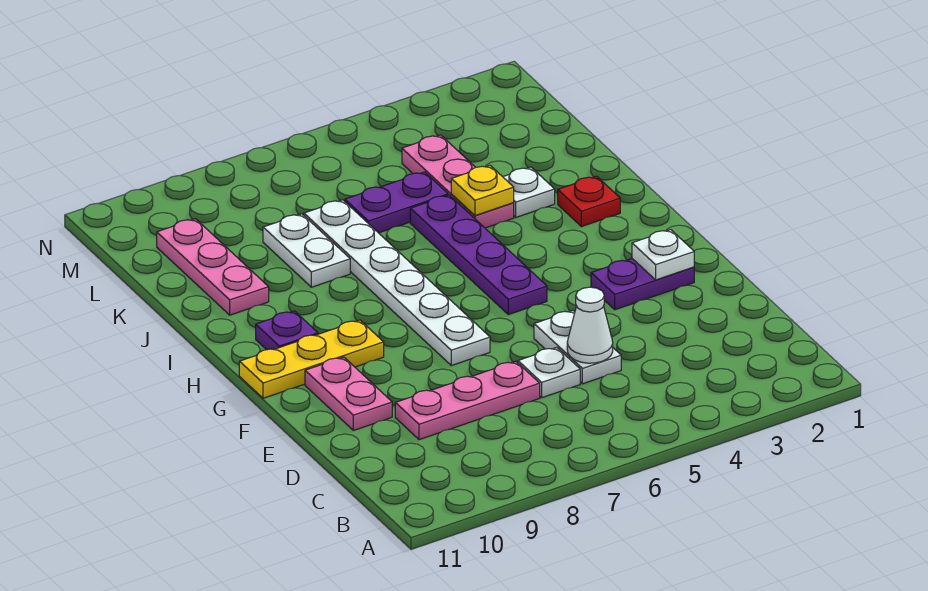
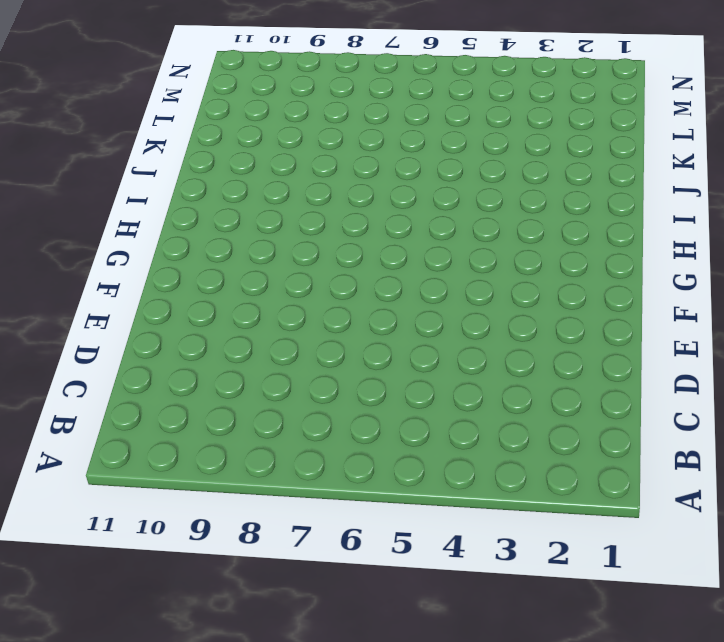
none -> white plate D5:E5 level 1
none -> white plate D6 level 1
none -> pink plate D7:D9 level 1

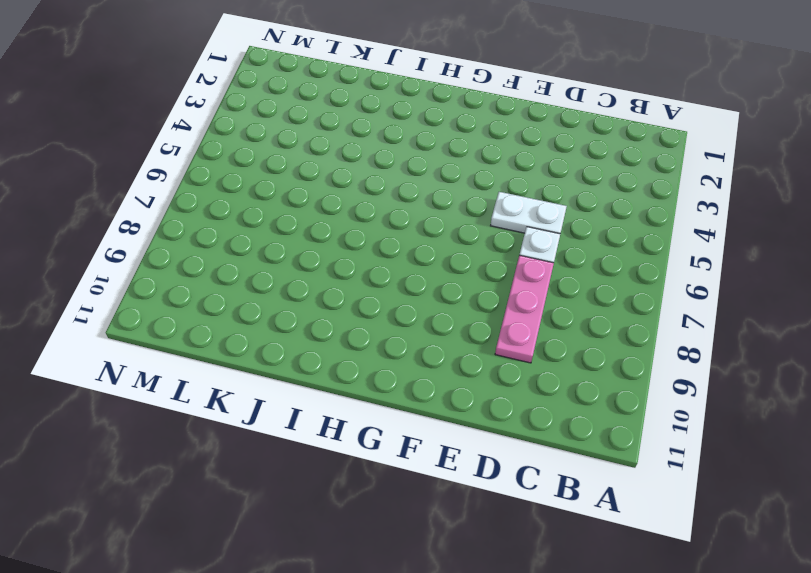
none -> pink plate E10:F10 level 1
none -> purple plate F2:F3 level 1
none -> white plate F7:K7 level 1

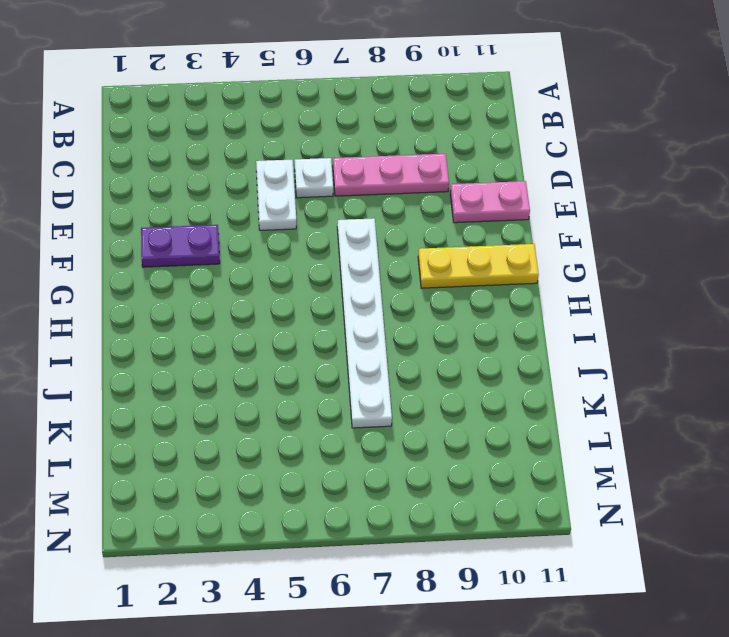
pink plate E10:E11 level 1 -> pink plate E10:F10 level 1
none -> purple plate G5:J5 level 1
none -> purple plate H10 level 1
none -> red plate I2 level 1

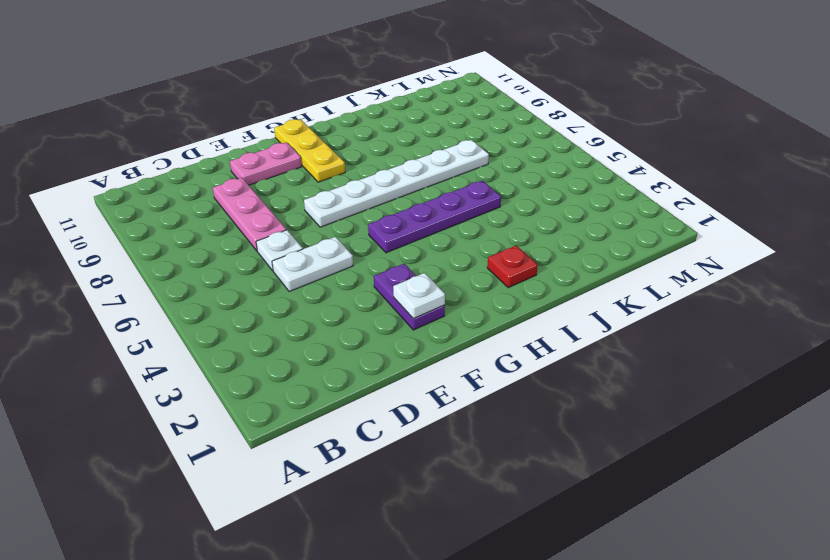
none -> purple plate H10 level 1
none -> white plate J3 level 1
none -> pink plate J4:L4 level 1

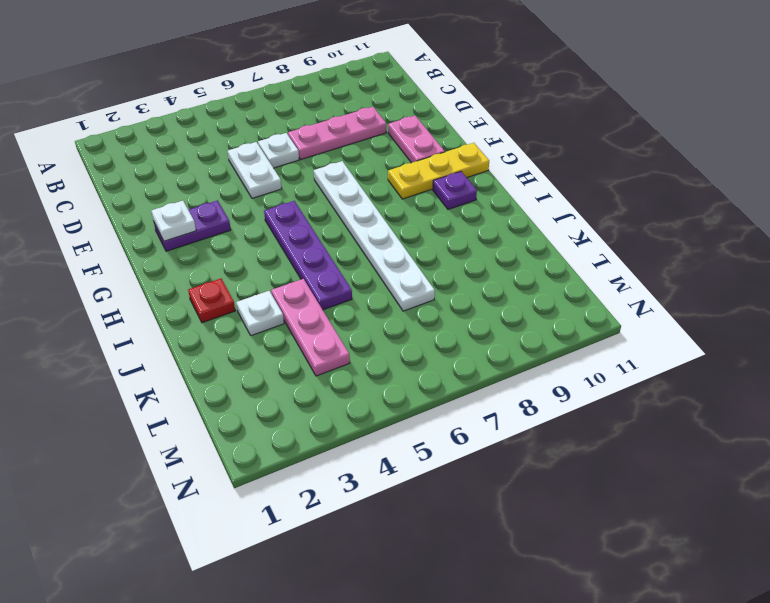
none -> white plate J8:K8 level 1
none -> pink plate J10:L10 level 1
none -> purple plate K5:K6 level 1

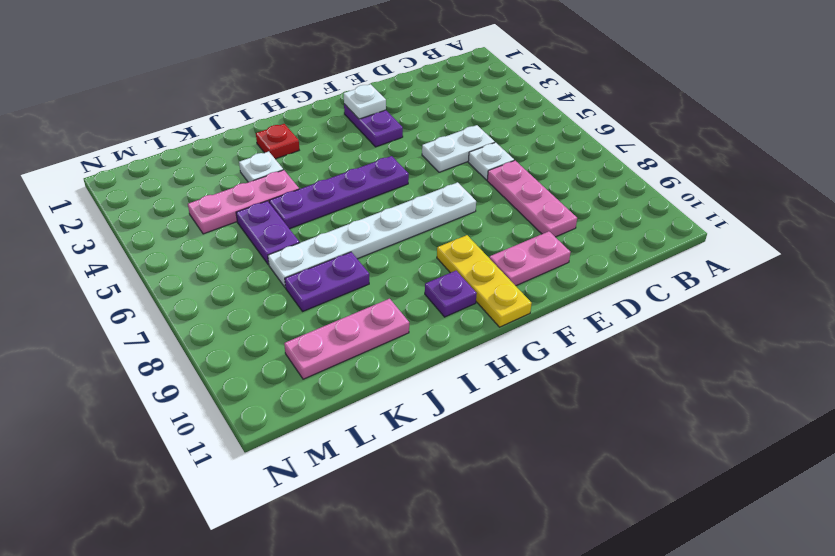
purple plate J8:K8 level 1 -> white plate J8:K8 level 1
none -> white cone D5 level 2
none -> yellow plate J4 level 2

